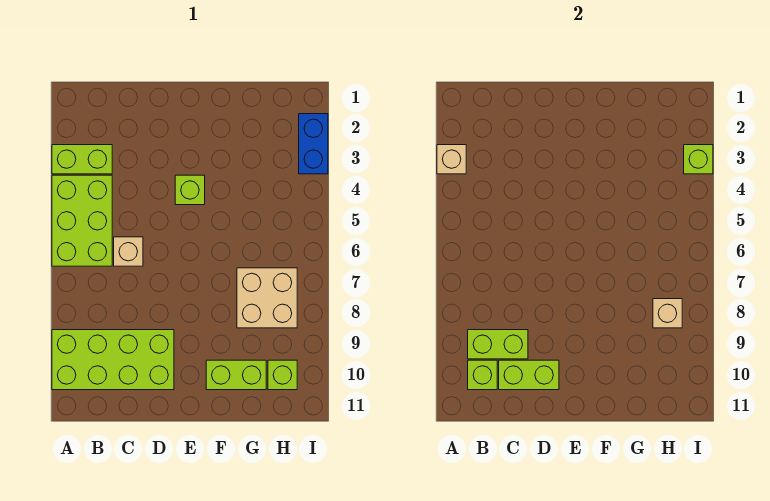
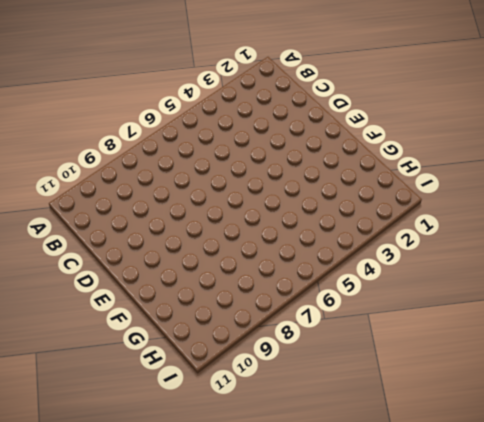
none -> lime brick A3:B3 level 1
none -> lime brick A4:B6 level 1
none -> lime brick A9:D10 level 1

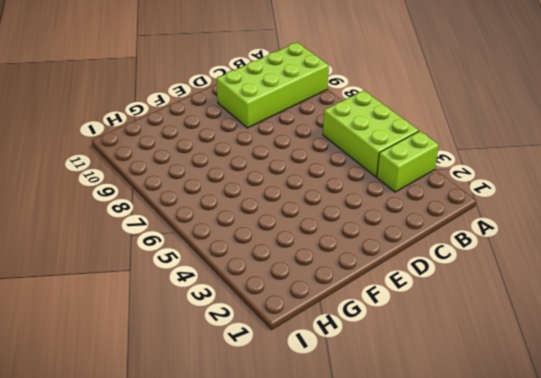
none -> tan brick C6 level 1
none -> lime brick E4 level 1
none -> lime brick F10:G10 level 1

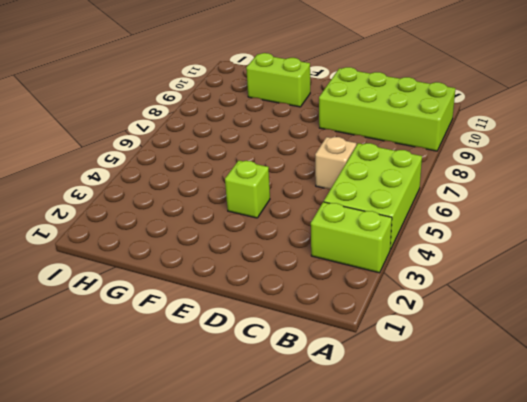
none -> tan brick G7:H8 level 1
none -> lime brick H10 level 1
none -> blue brick I2:I3 level 1

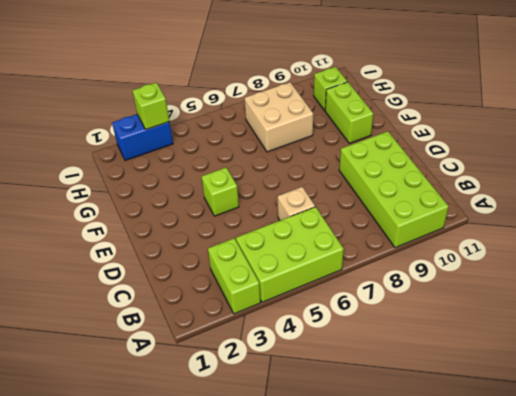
none -> tan brick A3 level 2
none -> lime brick B9:C9 level 2
none -> lime brick B10 level 2

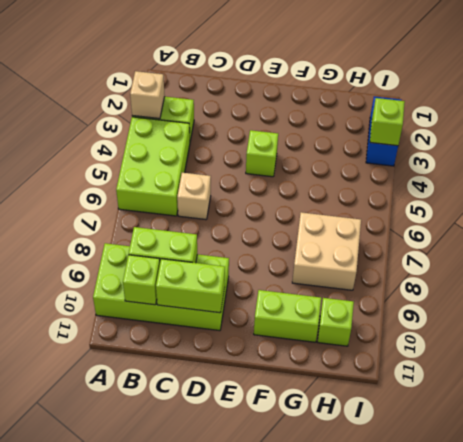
none -> tan brick H8 level 2

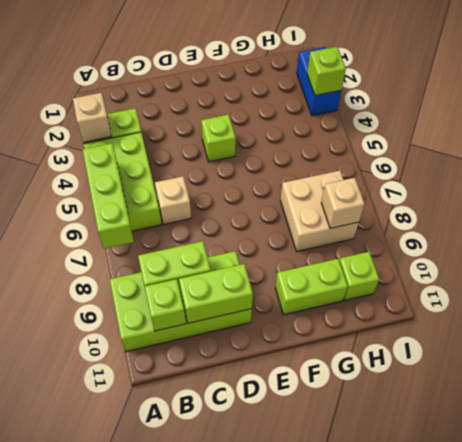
lime brick A5:A7 level 2 -> none

